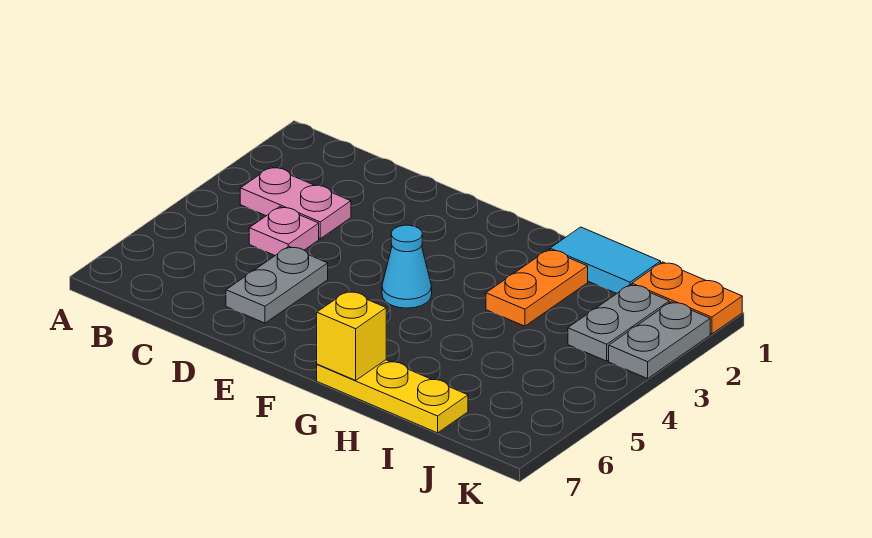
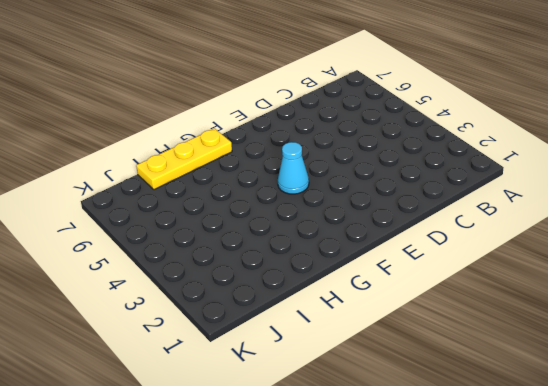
none -> pink plate B3:C3 level 1
none -> pink plate C4 level 1

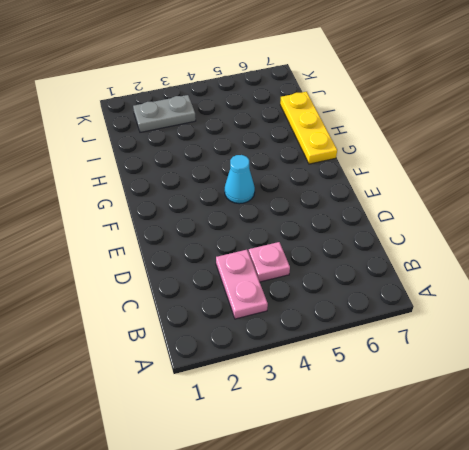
none -> grey plate D5:D6 level 1
none -> cyan tile H1:I1 level 1

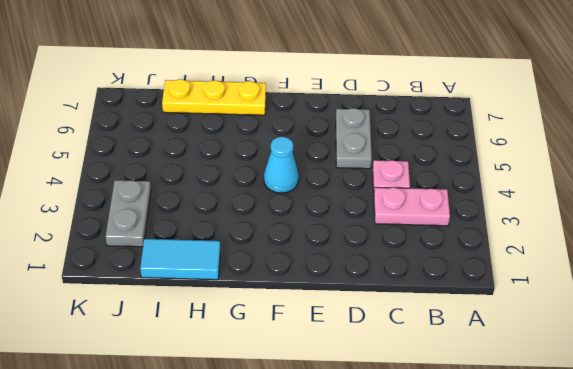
none -> orange plate H2:H3 level 1
none -> orange plate J1:K1 level 1

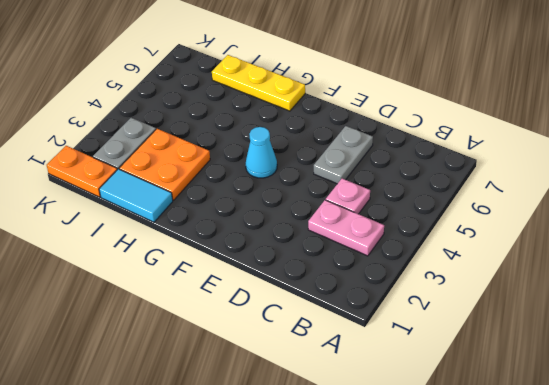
orange plate H2:I3 level 1 -> orange plate H2:H3 level 1
none -> grey plate K2:K3 level 1
none -> yellow brick G7 level 2

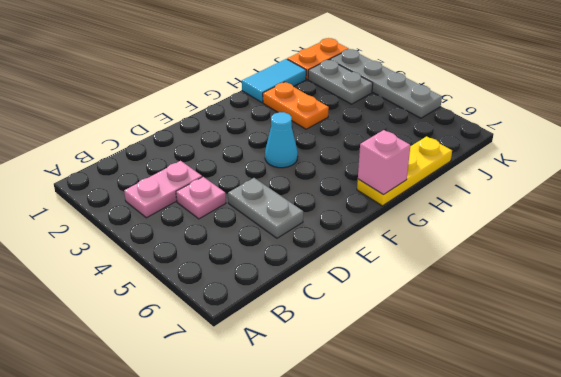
pink brick G7 level 2 -> yellow brick G7 level 2
grey plate K2:K5 level 1 -> grey plate K2:K3 level 1

